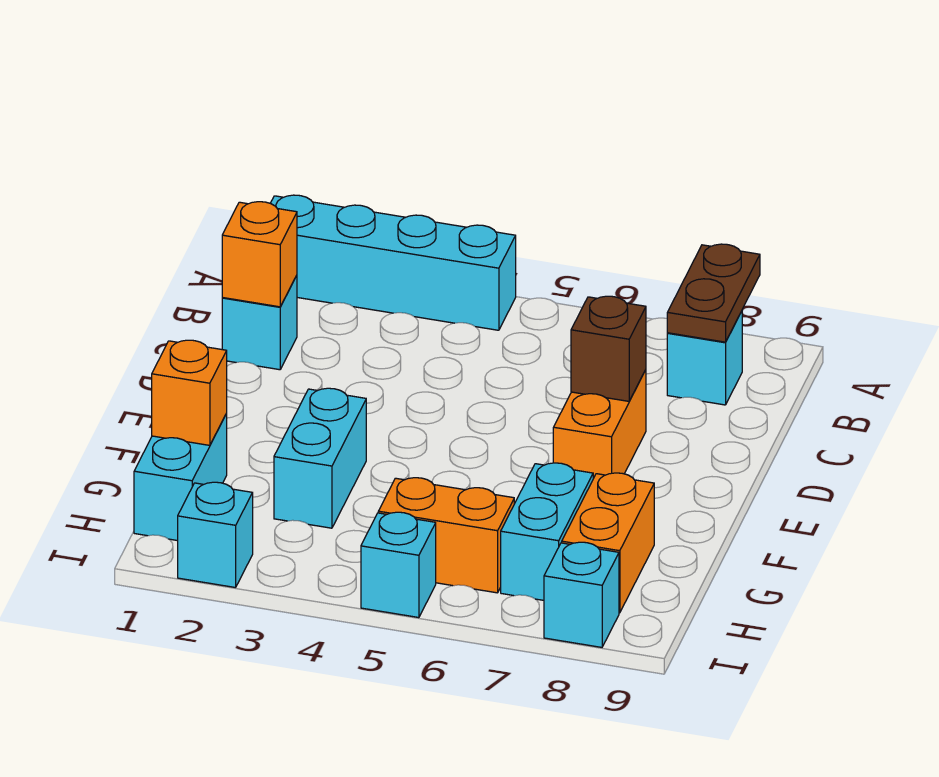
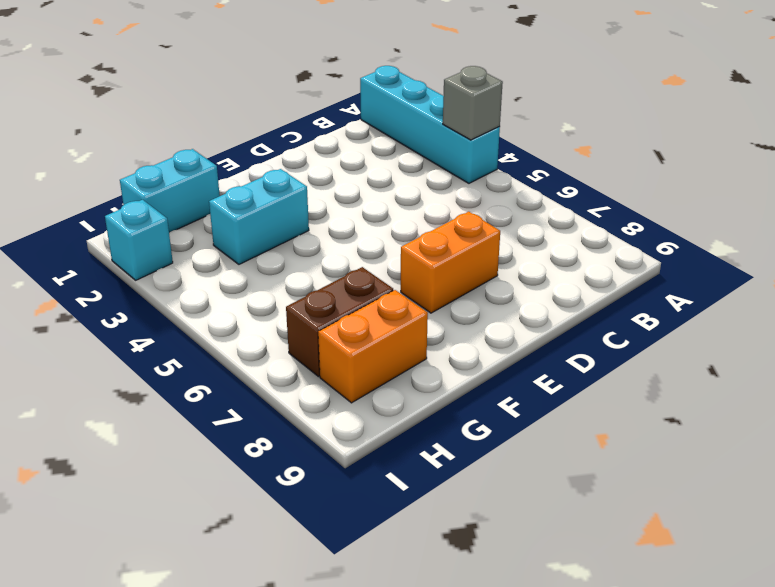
grey brick A4 level 2 -> none
brown brick G7:H7 level 1 -> cyan brick G7:H7 level 1
none -> cyan brick B8 level 1
none -> cyan brick C1 level 1
none -> orange brick H5:H6 level 1

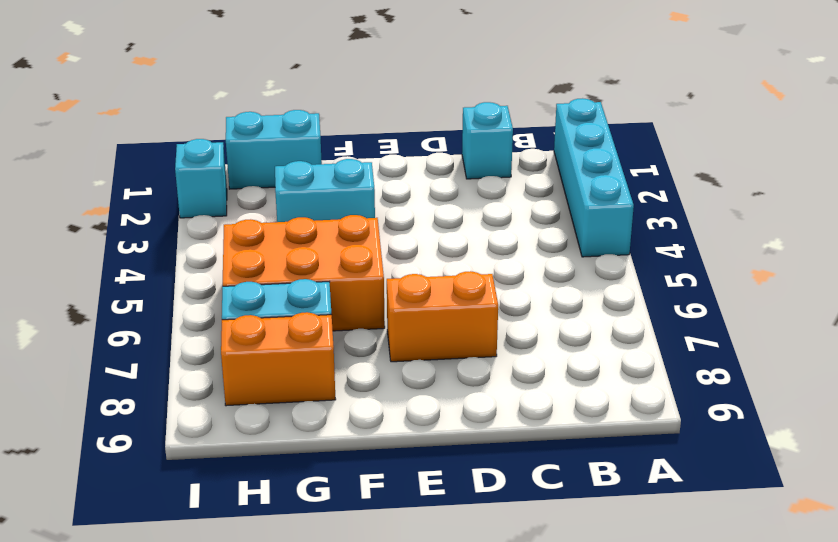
orange brick F5:H6 level 1 -> orange brick H5:H6 level 1
none -> cyan brick B8 level 1
none -> cyan brick I5 level 1
none -> cyan brick I8 level 1

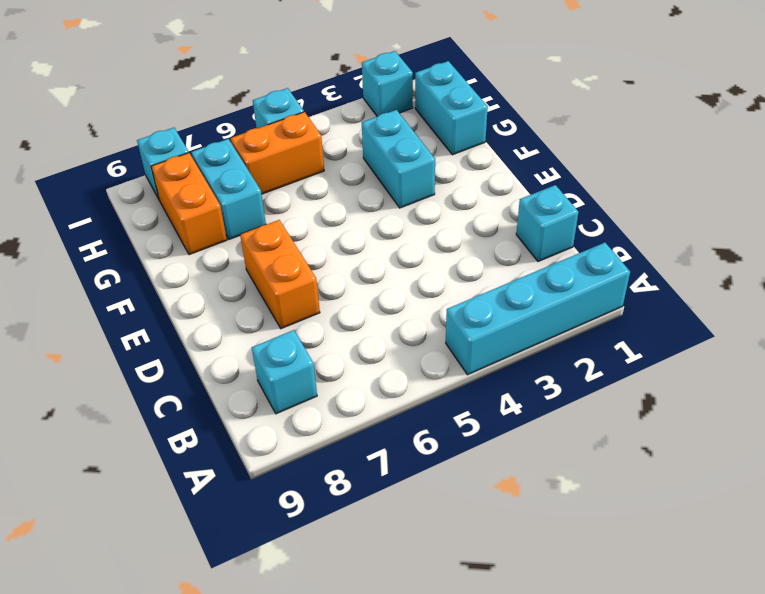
none -> brown plate A8:B8 level 2
none -> orange brick C1 level 2
none -> brown brick D7 level 2

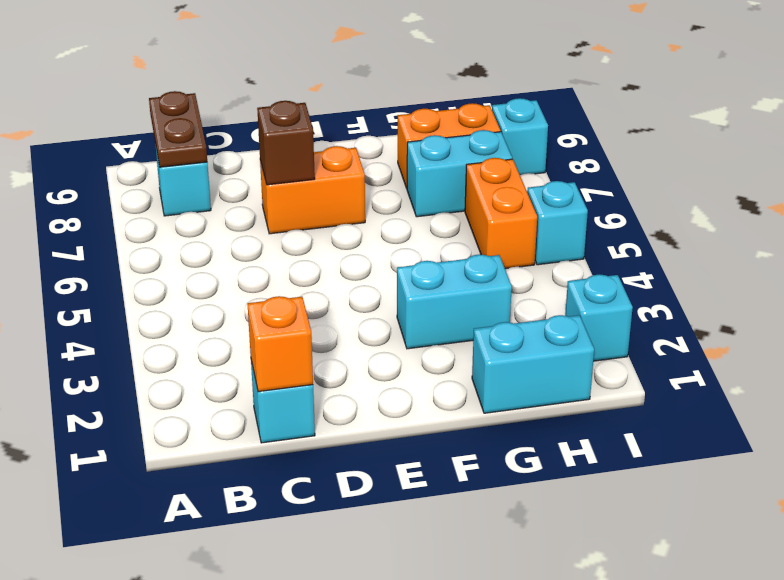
brown plate B8:B9 level 2 -> brown plate A8:B8 level 2
none -> cyan brick A1:A4 level 1
none -> orange brick G1 level 2

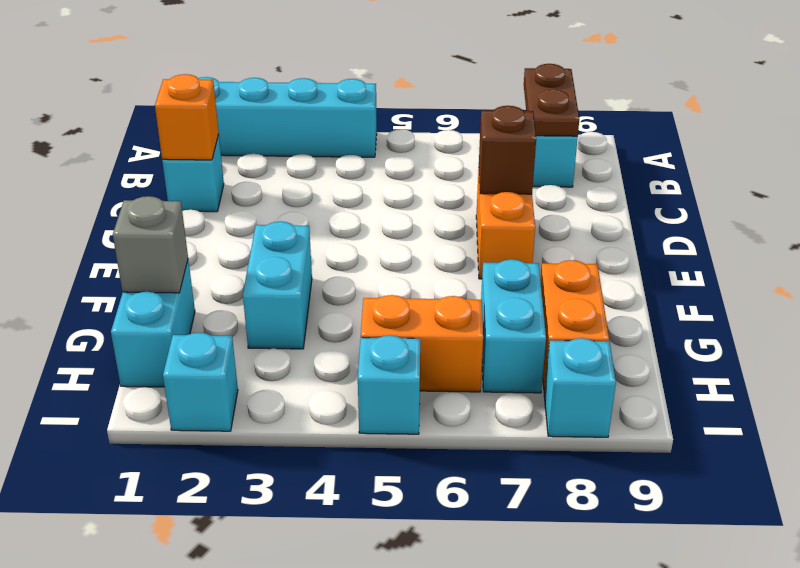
grey brick G1 level 2 -> orange brick G1 level 2

